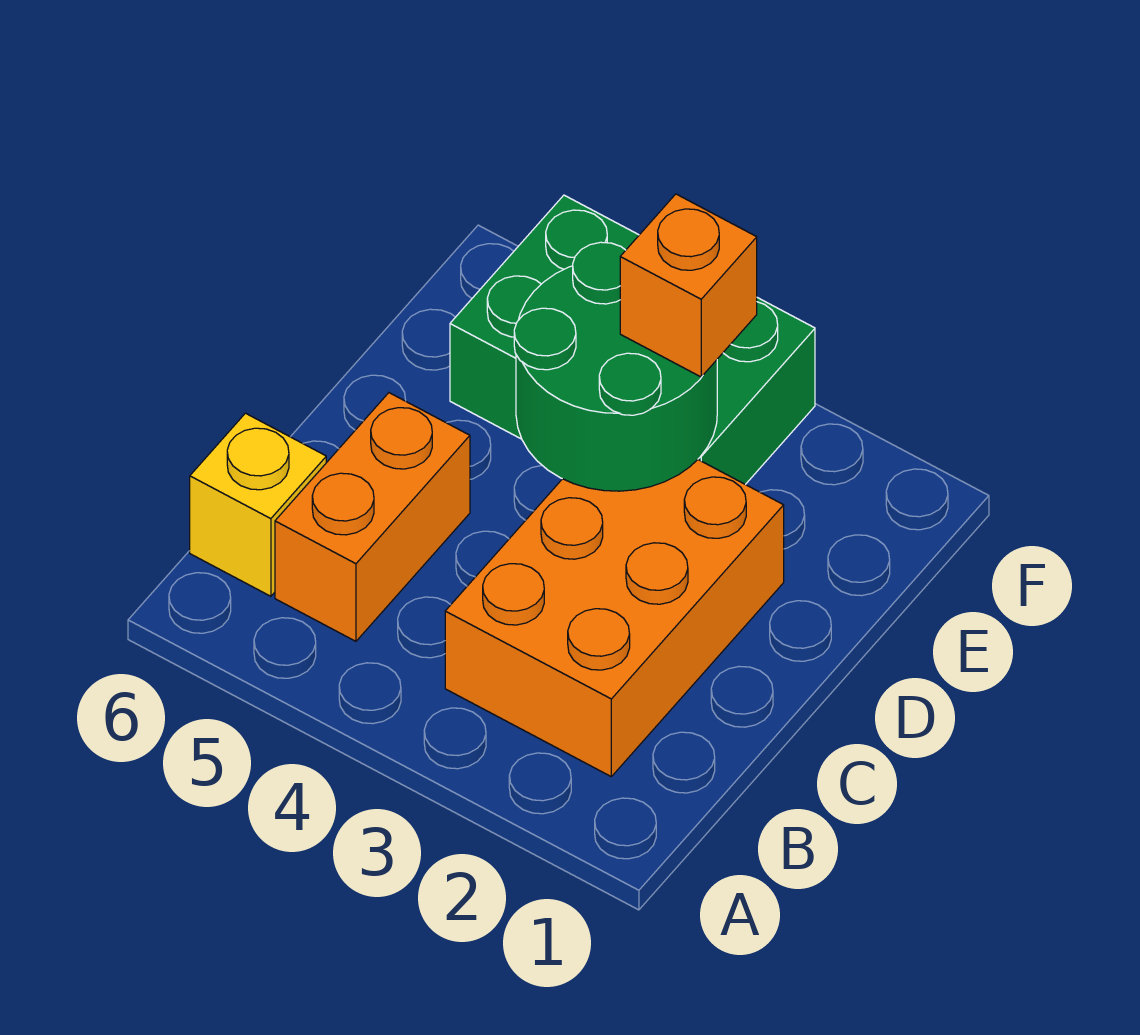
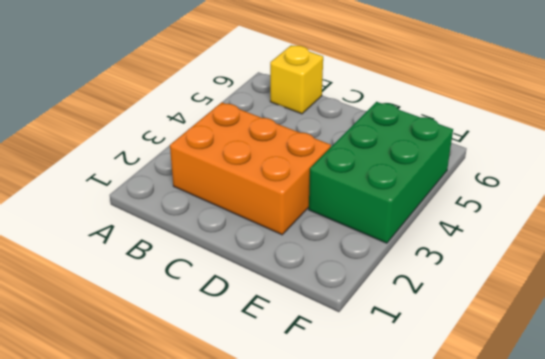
none -> orange brick B5:C5 level 1
none -> green round brick D3:E4 level 2

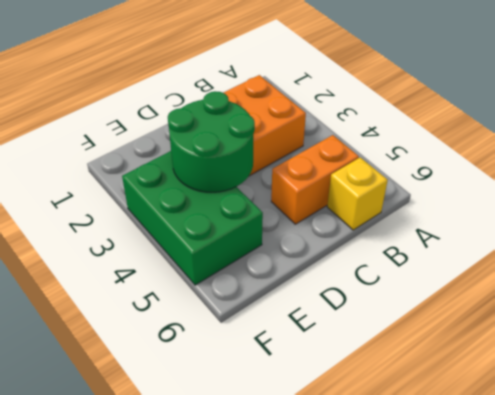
none -> orange brick E3 level 3

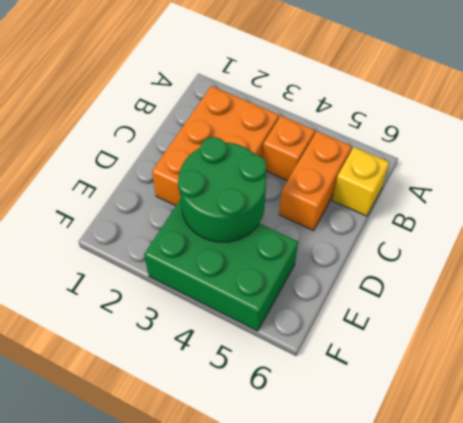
orange brick B4 level 1 -> orange brick E3 level 3

